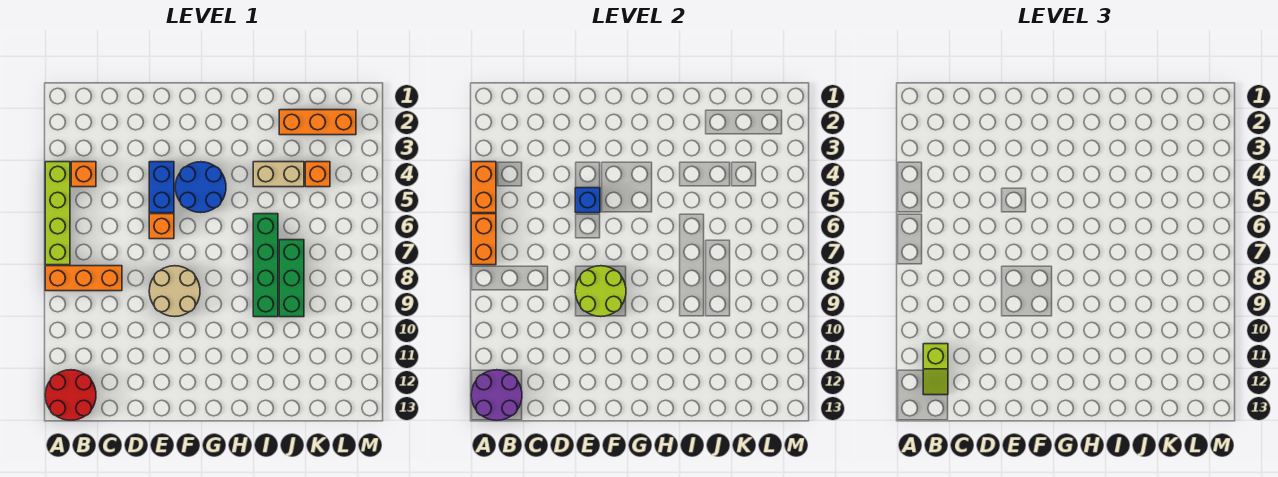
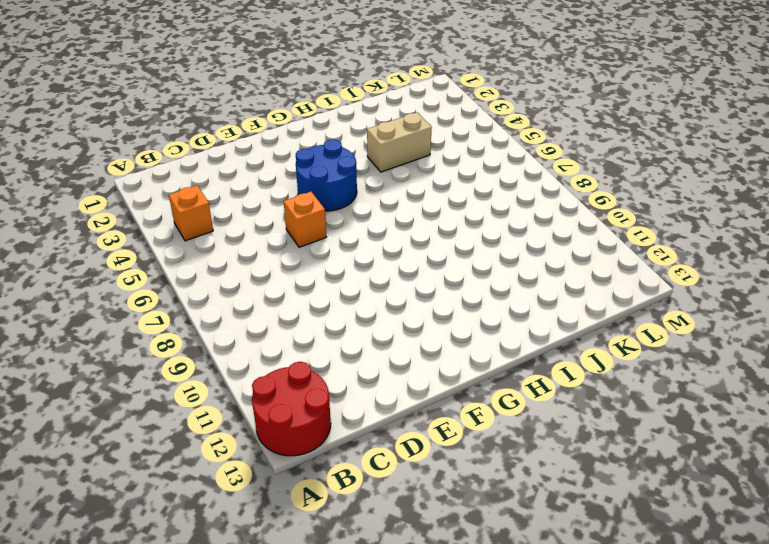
none -> lime brick A4:A7 level 1
none -> orange brick A8:C8 level 1
none -> blue brick E4:E5 level 1

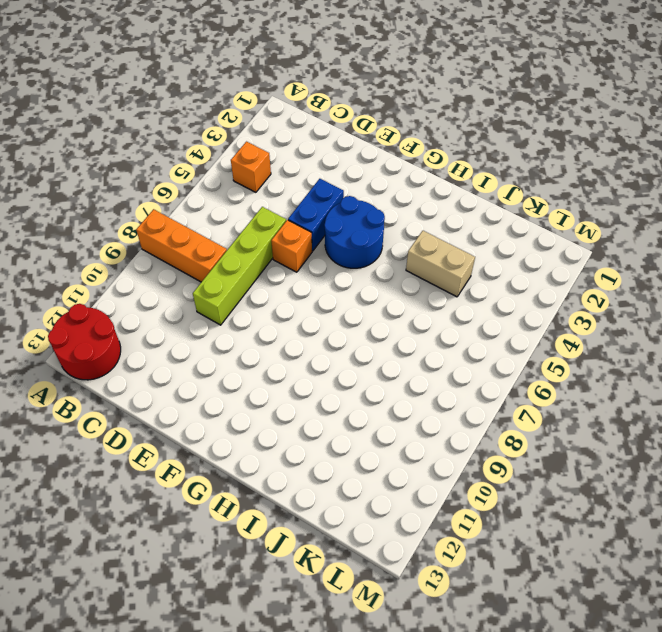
lime brick D6:D9 level 1 -> lime brick A4:A7 level 1
none -> tan round brick E8:F9 level 1
none -> green brick I6:I9 level 1
none -> orange brick J2:L2 level 1

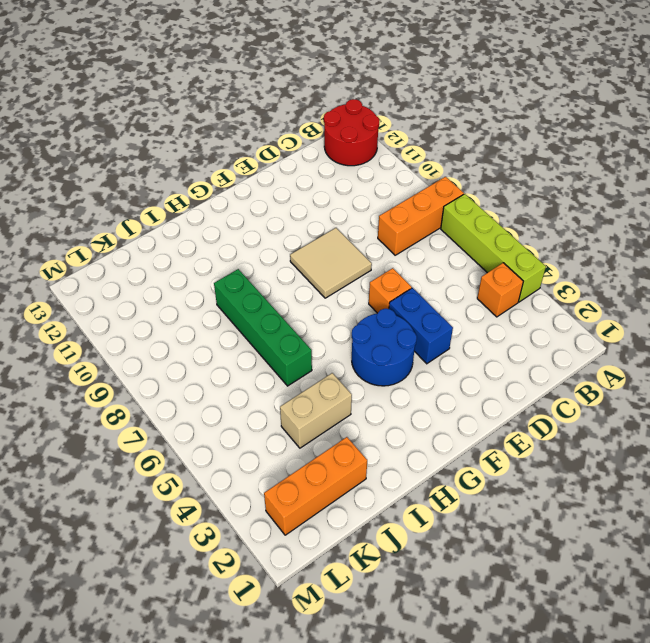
tan tile E8:F9 level 1 -> tan round brick E8:F9 level 1
none -> green brick J7:J9 level 1
none -> orange brick K4 level 1
none -> orange brick A4:A5 level 2

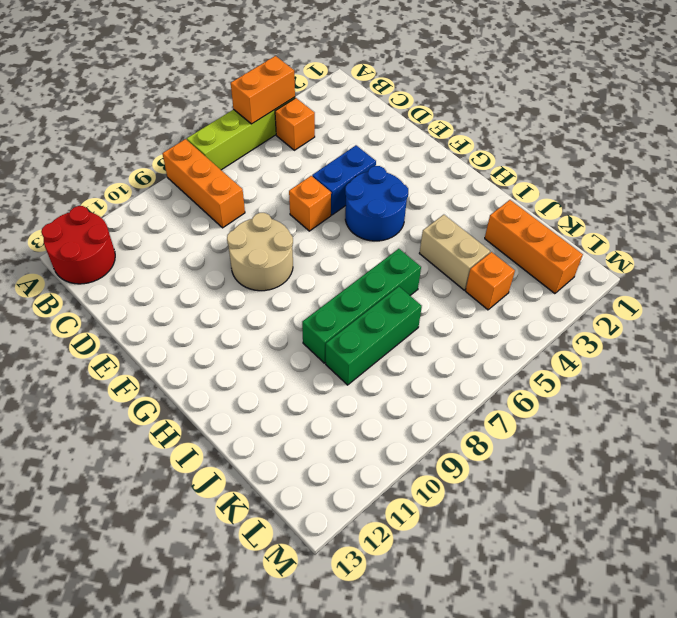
none -> orange brick A6:A7 level 2
none -> purple round brick A12:B13 level 2
none -> blue brick E5 level 2

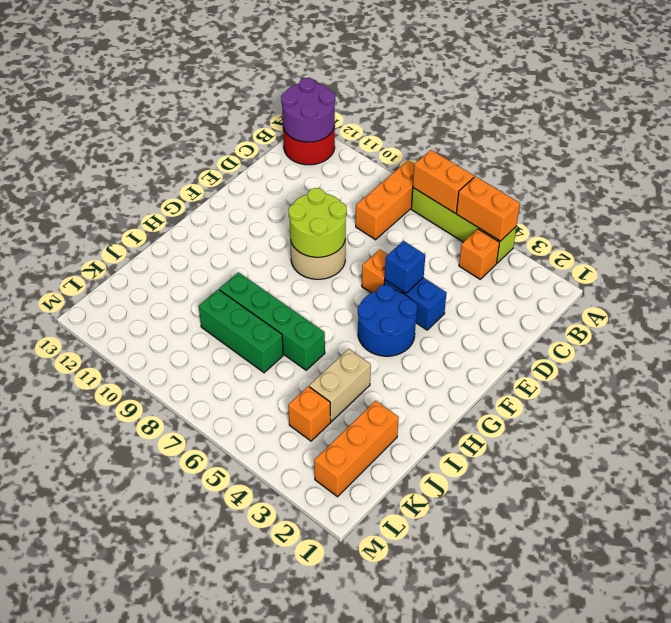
none -> lime slope B11:B12 level 3 top 11

